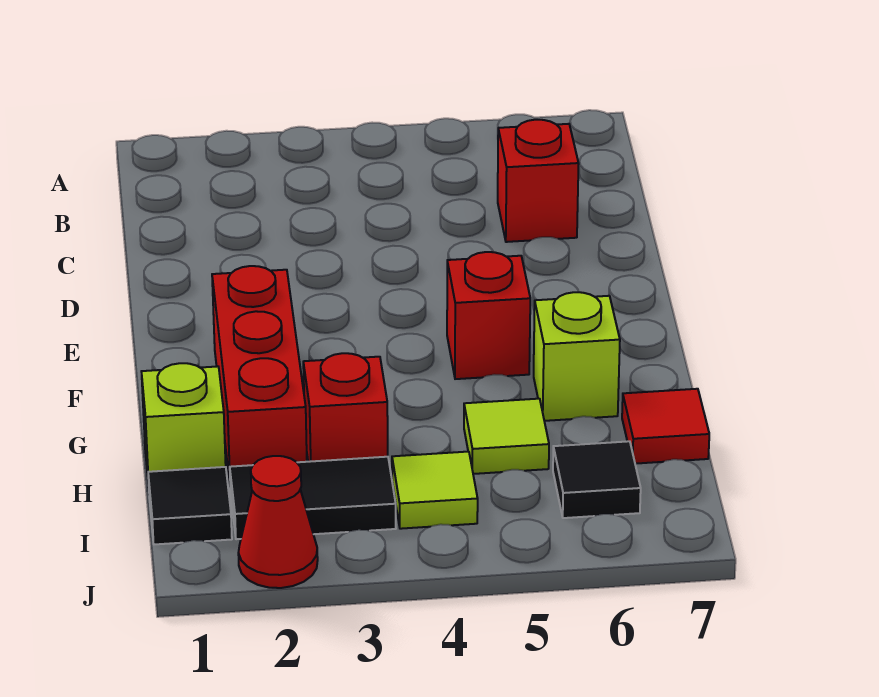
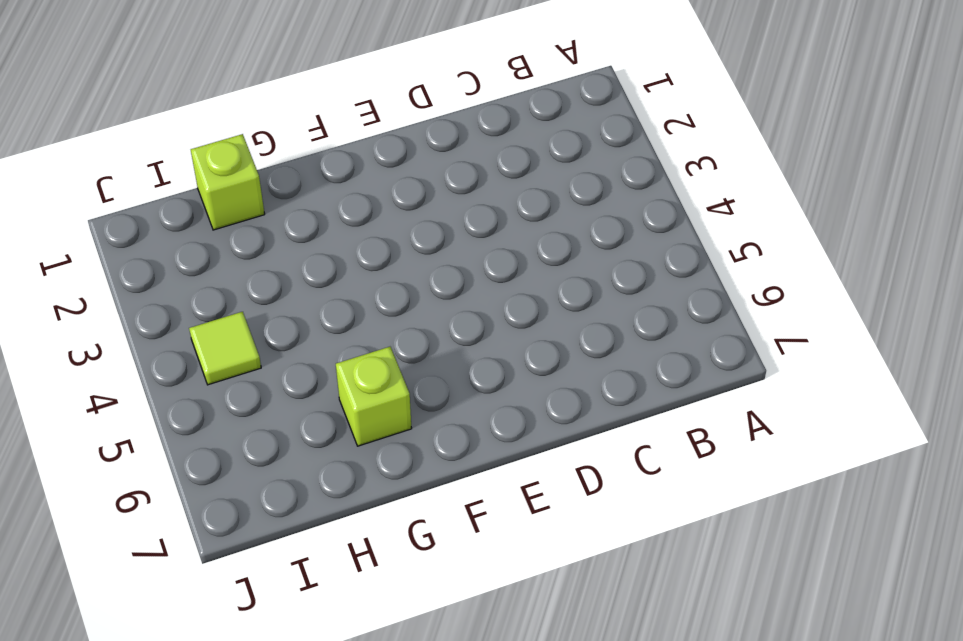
none -> red brick C6 level 1
none -> red brick F2:H2 level 1
none -> red brick F5 level 1

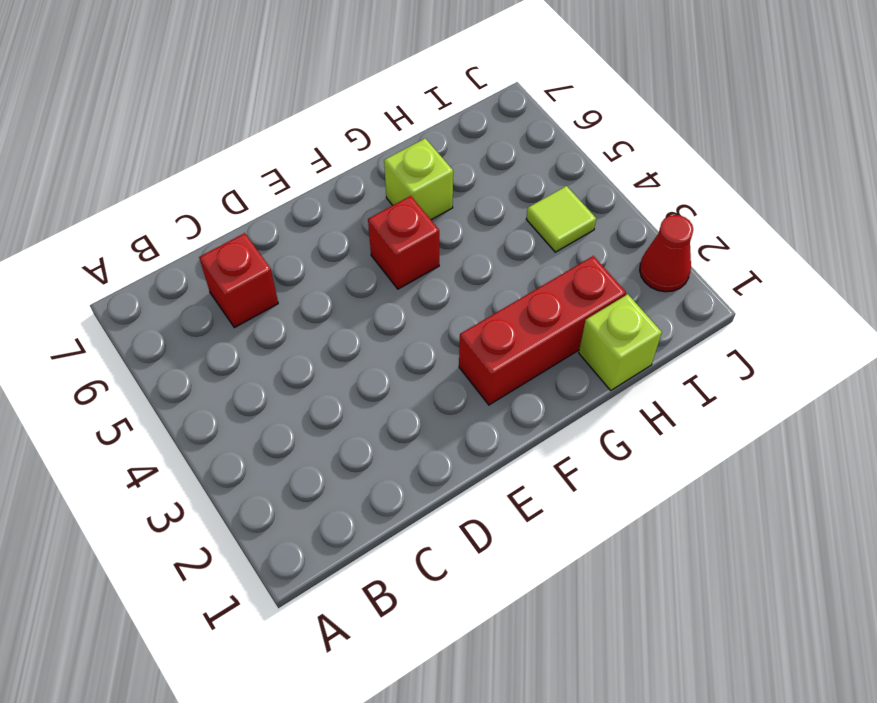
none -> red brick H3 level 1
none -> lime tile H5 level 1
none -> red tile H7 level 1

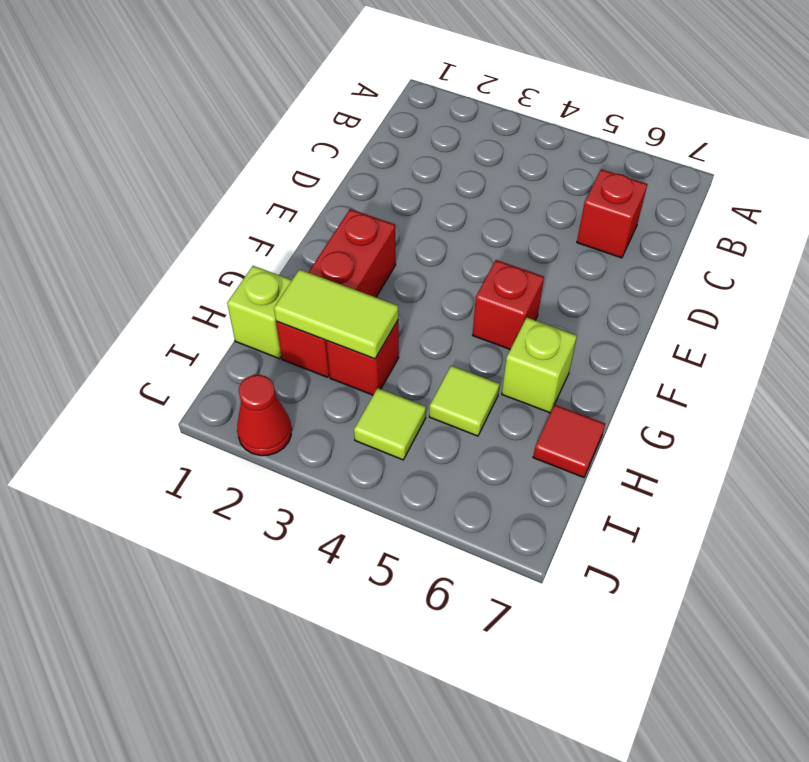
lime tile H2:H3 level 2 -> none
none -> black tile I1 level 1
none -> black tile I2:I3 level 1
none -> black tile I6 level 1

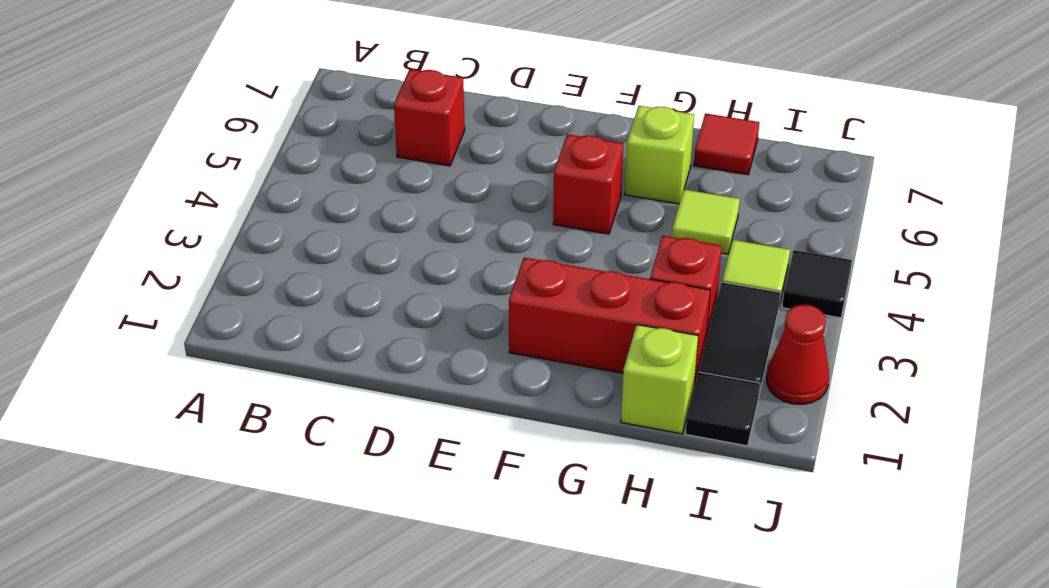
black tile J4 level 1 -> black tile I6 level 1

